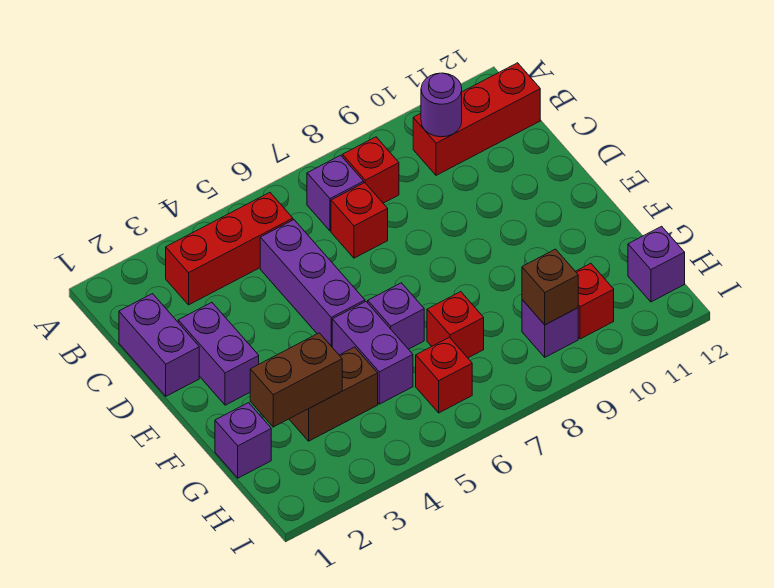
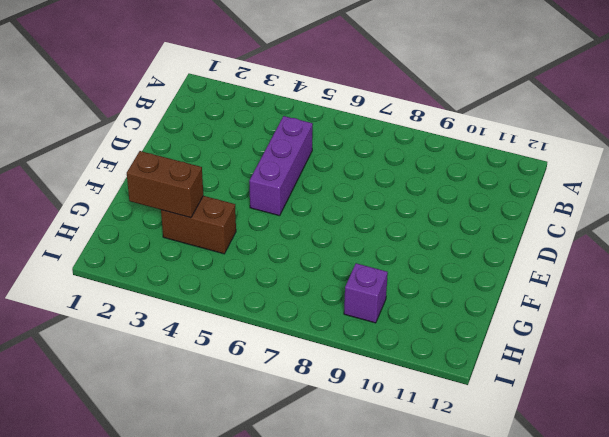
none -> red brick B3:B5 level 1
none -> purple brick B7 level 1
none -> red brick B8 level 1

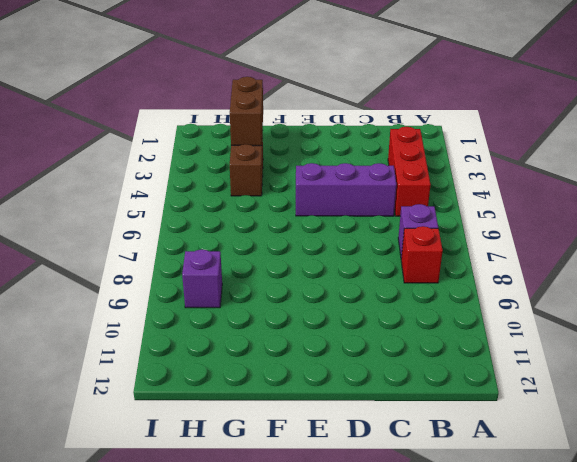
none -> red brick B10:B12 level 1
none -> purple brick C1:D1 level 1
none -> red brick C7 level 1

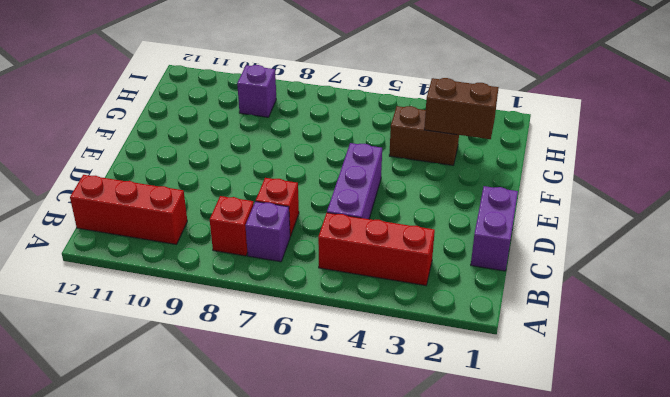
none -> purple brick D2:E2 level 1
none -> purple brick F5:G5 level 1
none -> purple brick F6 level 1

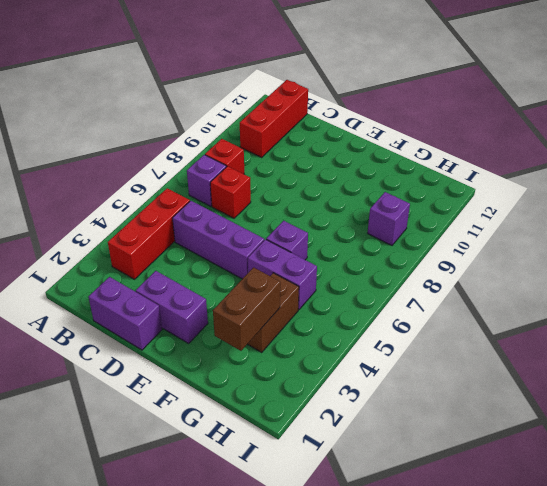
none -> purple brick G1 level 1
none -> red brick G7 level 1
none -> red brick H6 level 1

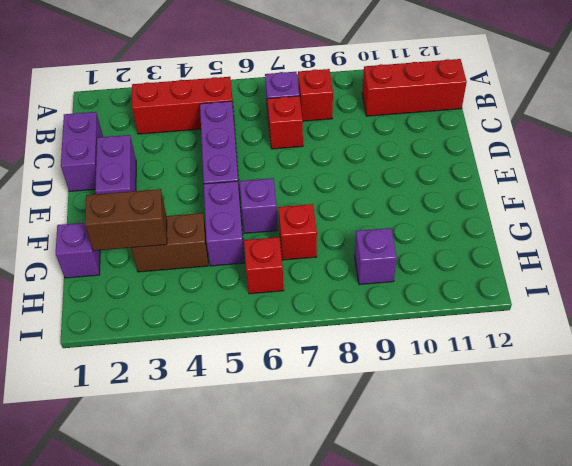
none -> red brick H10 level 1
none -> purple brick H12 level 1
none -> purple round brick B10 level 2

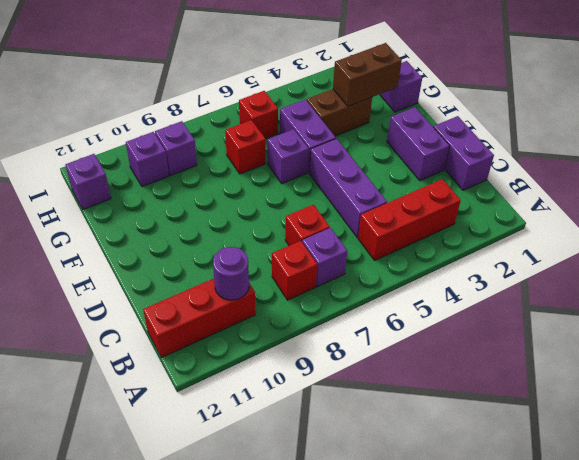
purple brick H10 level 1 -> red brick H10 level 1
none -> brown brick H9 level 2

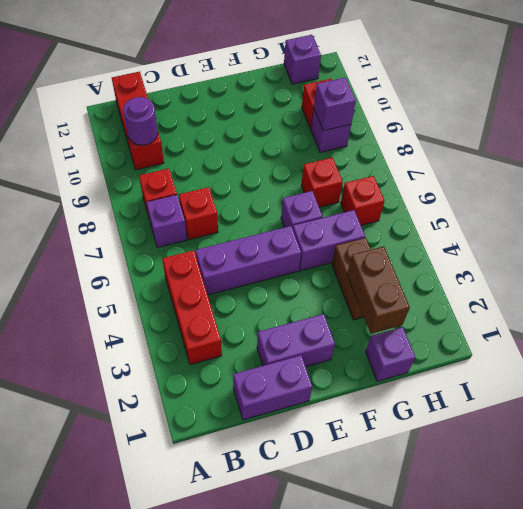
purple brick H9 level 2 -> brown brick H9 level 2

